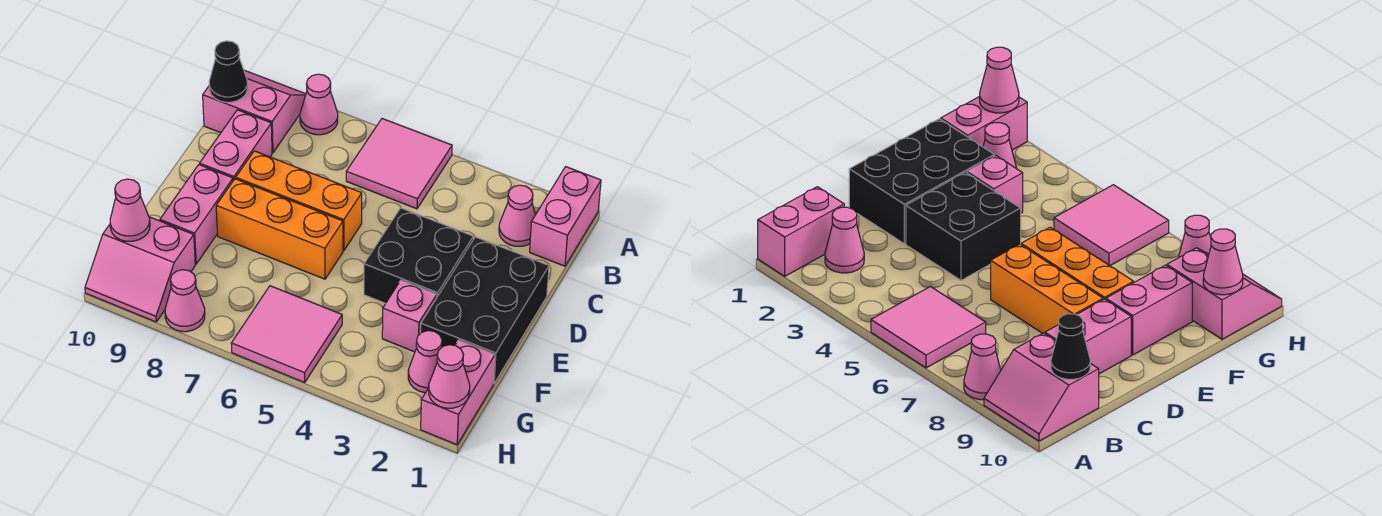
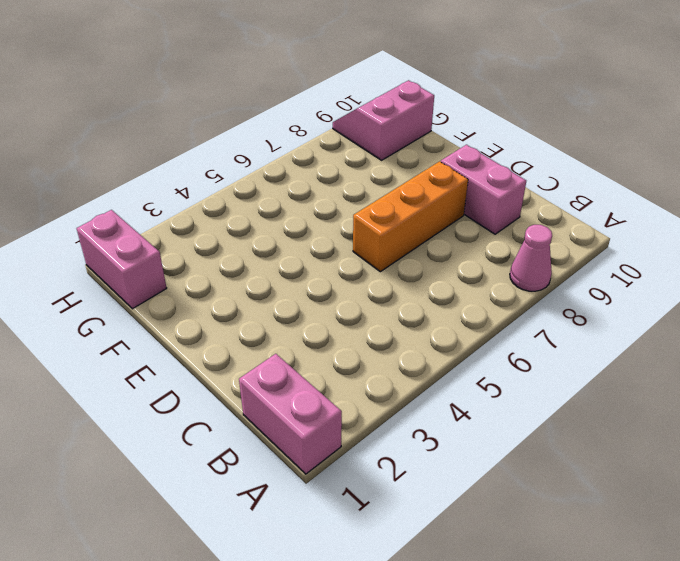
none -> pink tile A5:B6 level 1
none -> pink slope A9:B10 level 1 top B
none -> pink cone B2 level 1

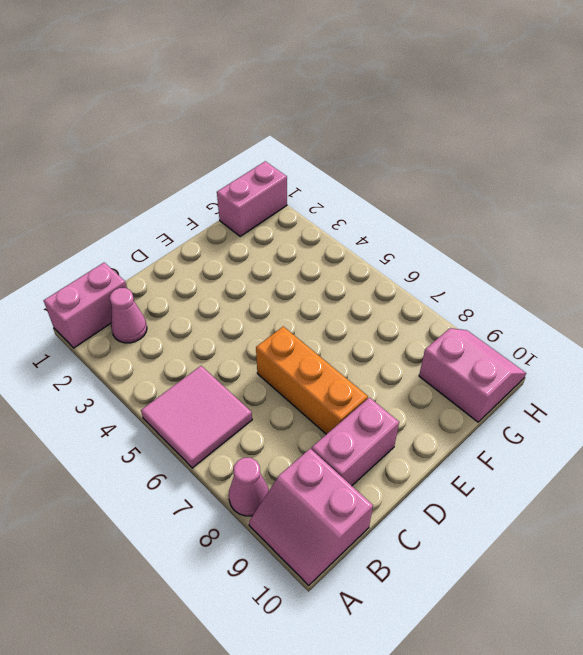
none -> black brick D1:F2 level 1
none -> black brick D3:E4 level 1
none -> orange brick E6:E8 level 1

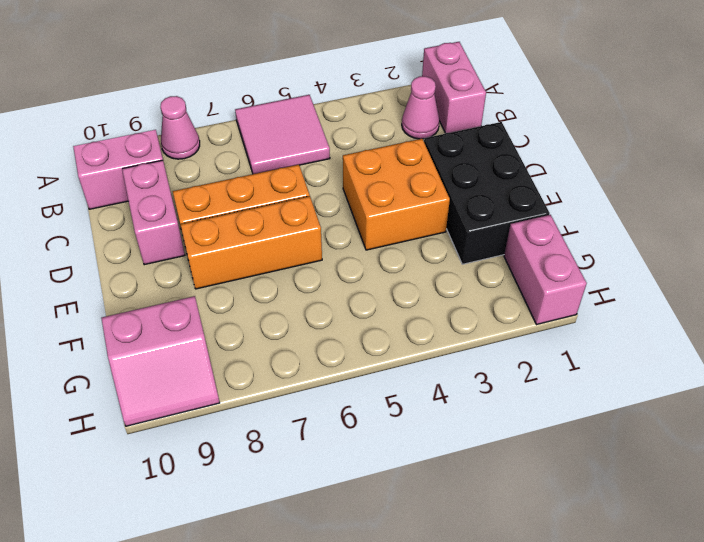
orange brick D3:E4 level 1 -> black brick D3:E4 level 1
none -> pink brick E9:F9 level 1
none -> pink brick F3 level 1
none -> pink cone G2 level 1

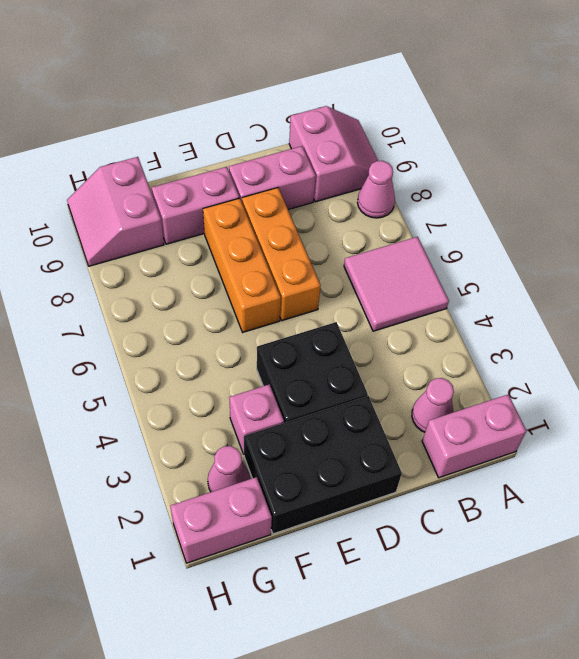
none -> pink tile G5:H6 level 1
none -> pink cone H8 level 1
none -> black cone B10 level 2

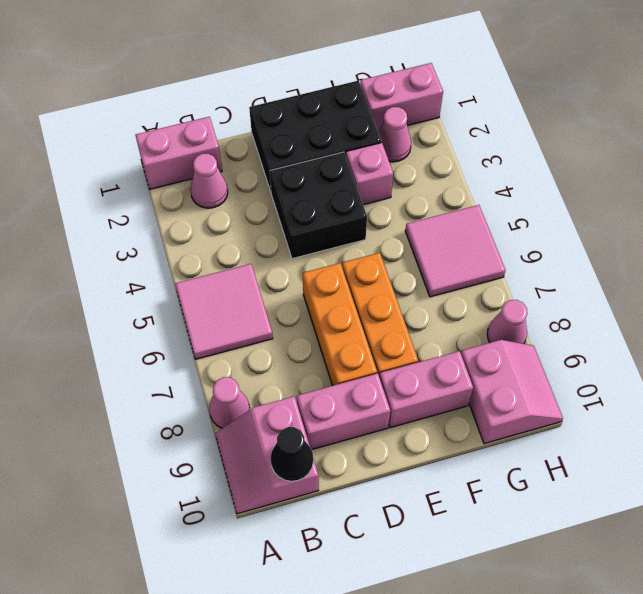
none -> pink cone G10 level 2
none -> pink cone H1 level 2

